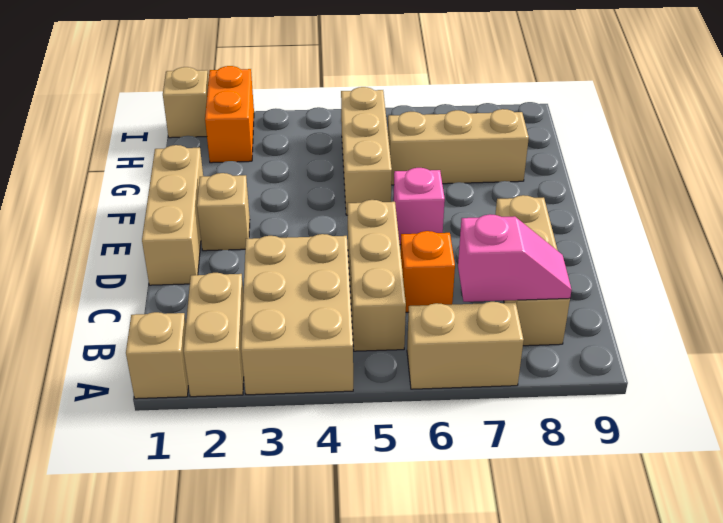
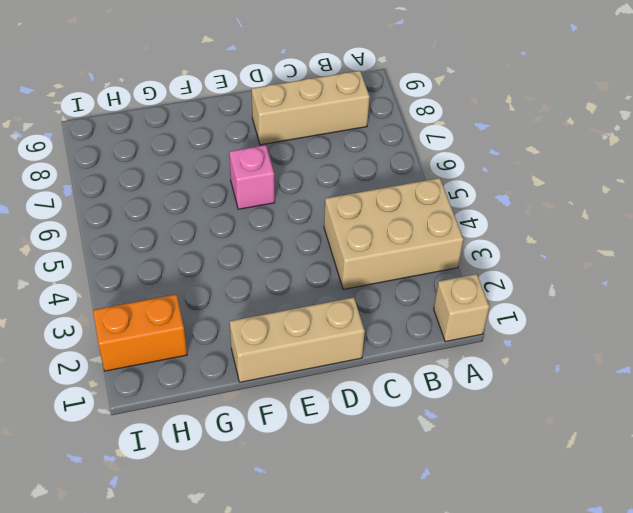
none -> tan brick A2:B2 level 1
none -> tan brick A6:A7 level 1
none -> tan brick B5:D5 level 1

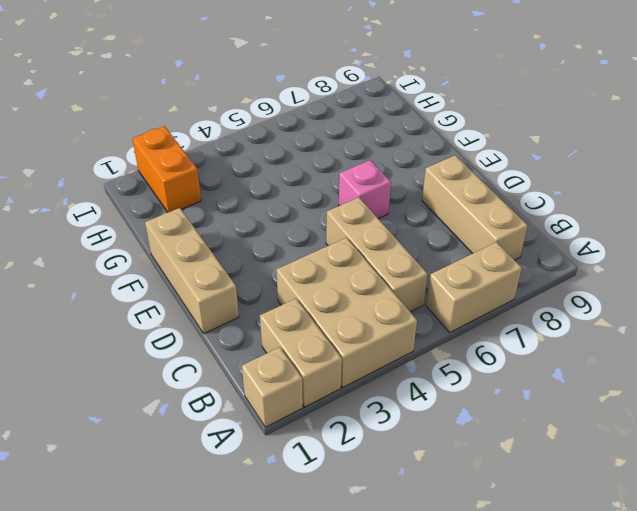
none -> orange brick C6 level 1
none -> tan brick E2 level 1
none -> tan brick F5:H5 level 1

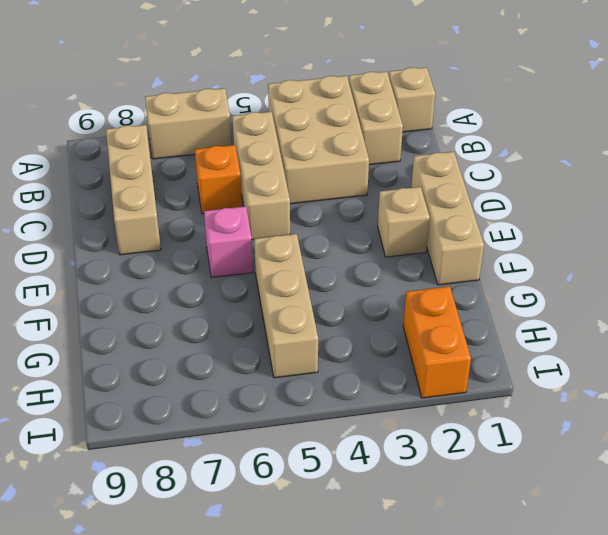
none -> tan brick G6:G8 level 1
none -> tan brick I1 level 1
none -> pink slope B7:B8 level 2 top 7

